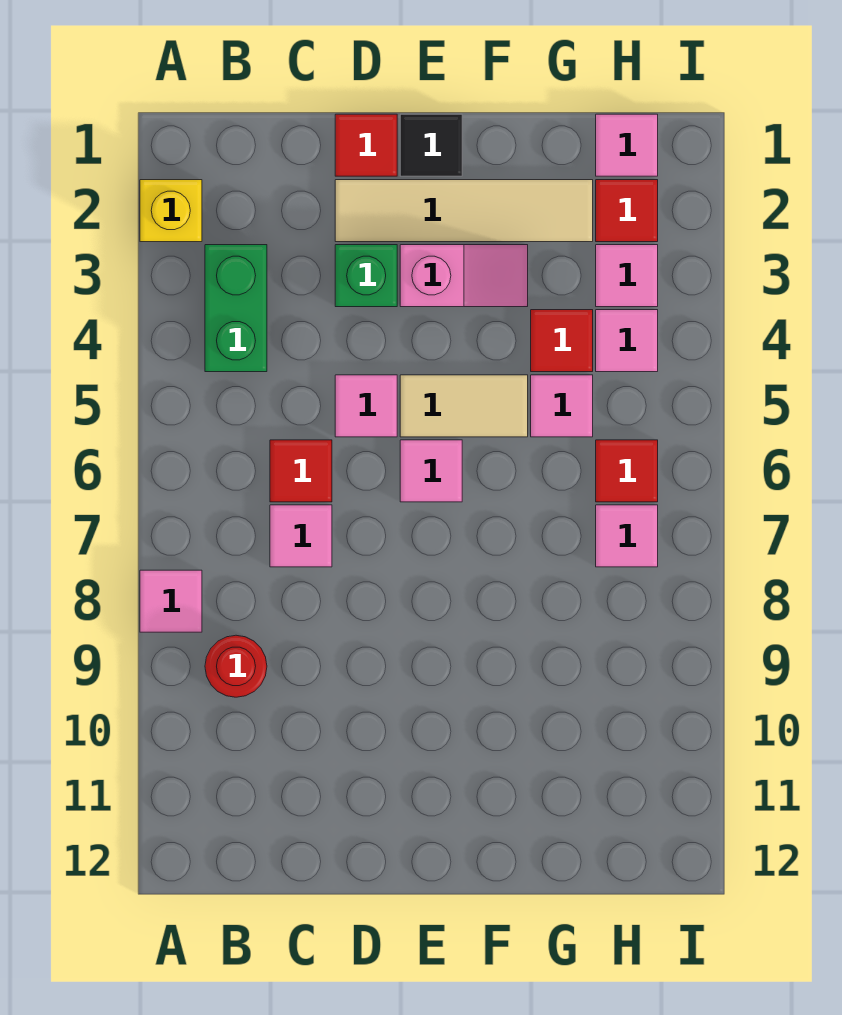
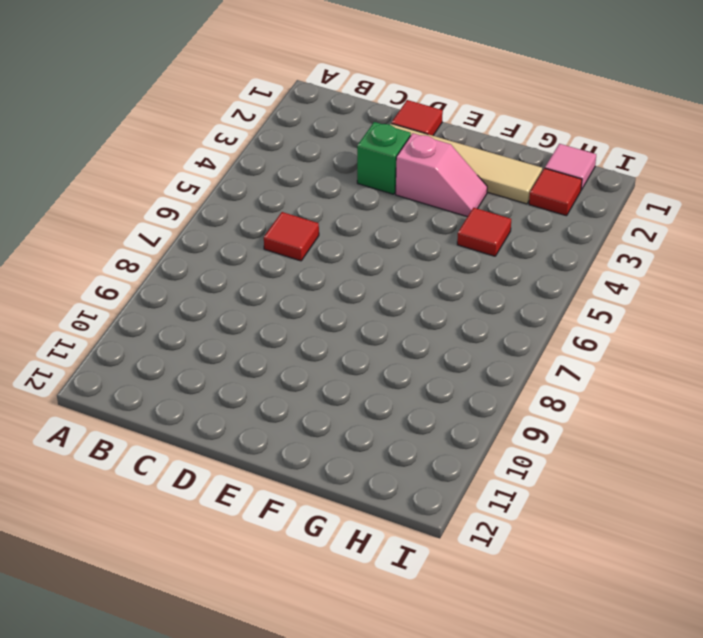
none -> yellow brick A2 level 1
none -> pink tile A8 level 1
none -> green brick B3:B4 level 1

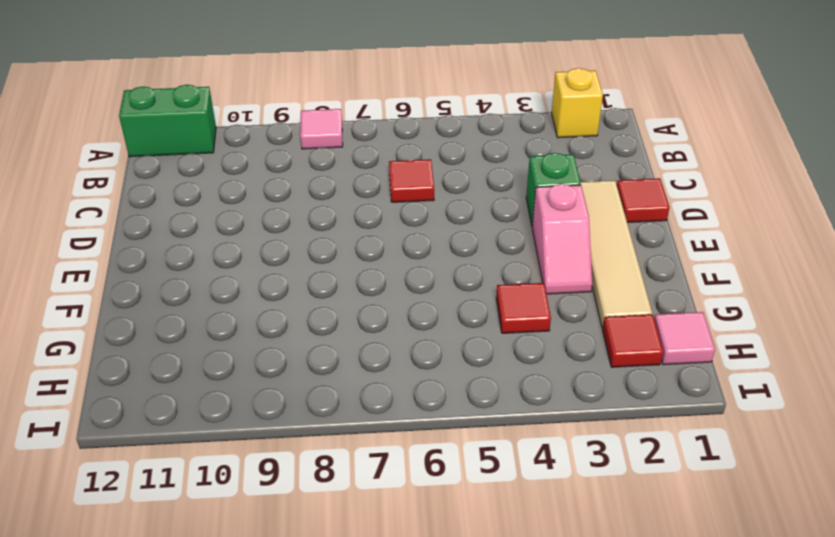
green brick A11:A12 level 1 -> green brick B3:B4 level 1
none -> red round brick B9 level 1
none -> pink tile C7 level 1
none -> pink tile D5 level 1

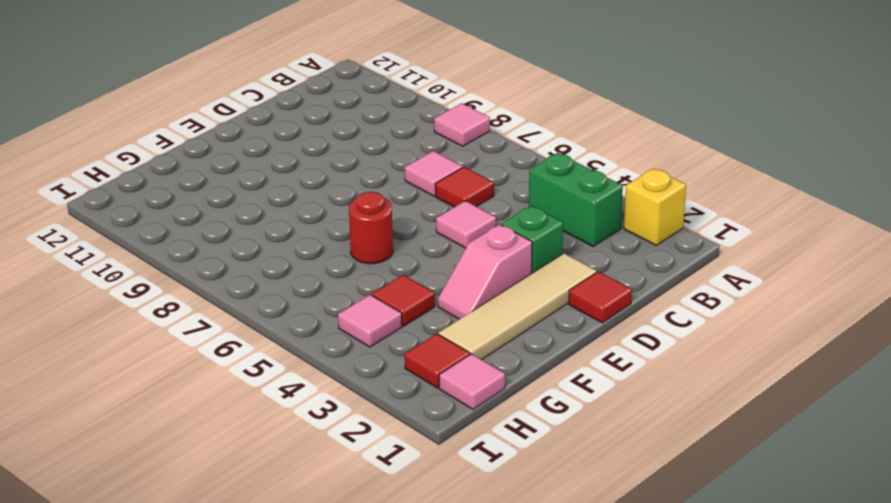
red round brick F6 level 1 -> red round brick B9 level 1
none -> black tile E1 level 1
none -> tan tile E5:F5 level 1
none -> pink tile E6 level 1

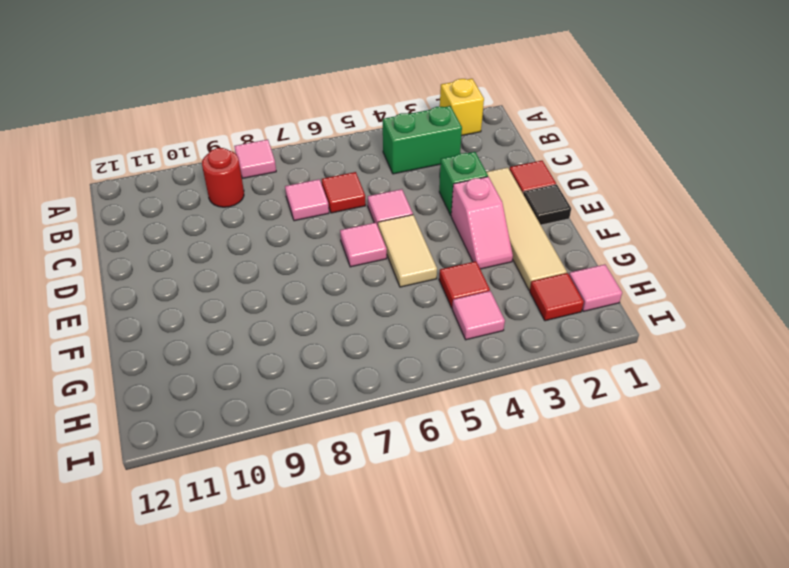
none -> pink tile G5 level 1
none -> pink tile H3 level 1
none -> red tile H6 level 1

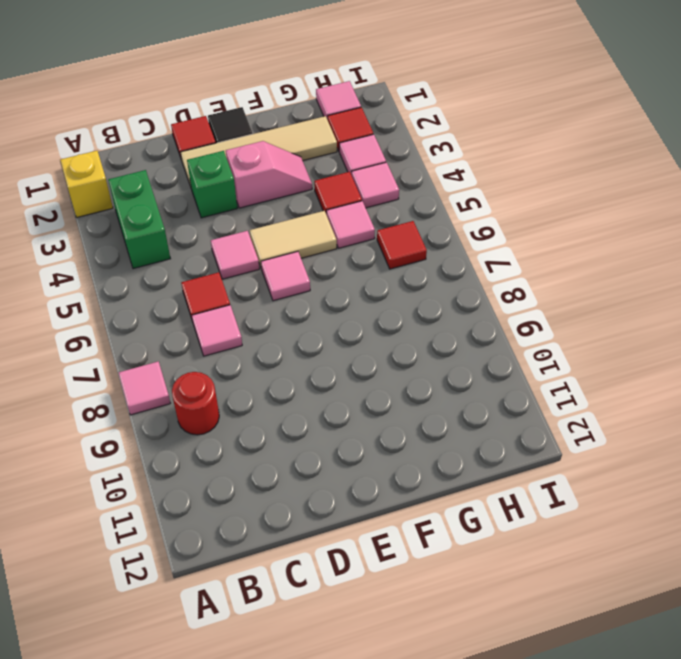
none -> pink tile H7 level 1

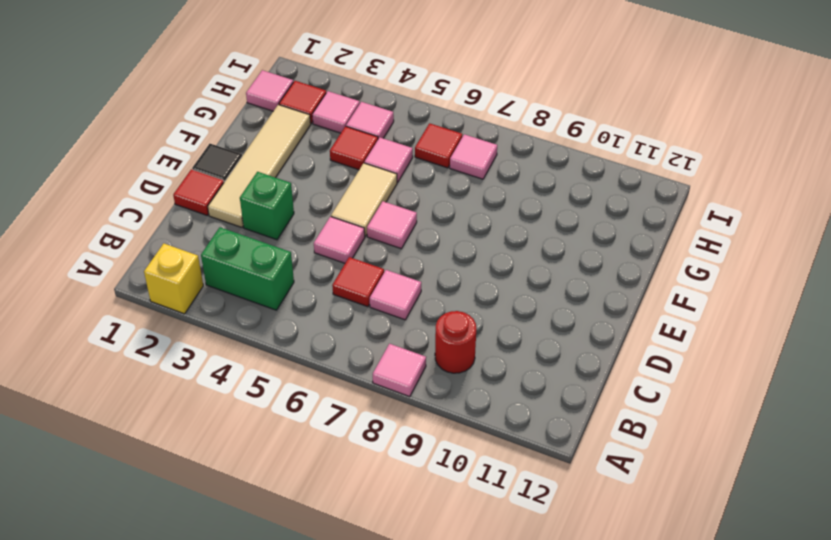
none -> pink slope E3:F3 level 1 top E

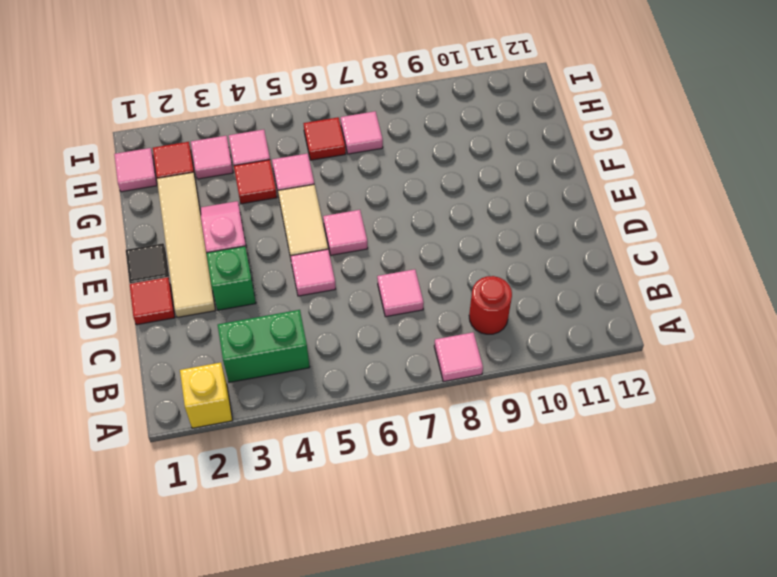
none -> red tile C6 level 1

